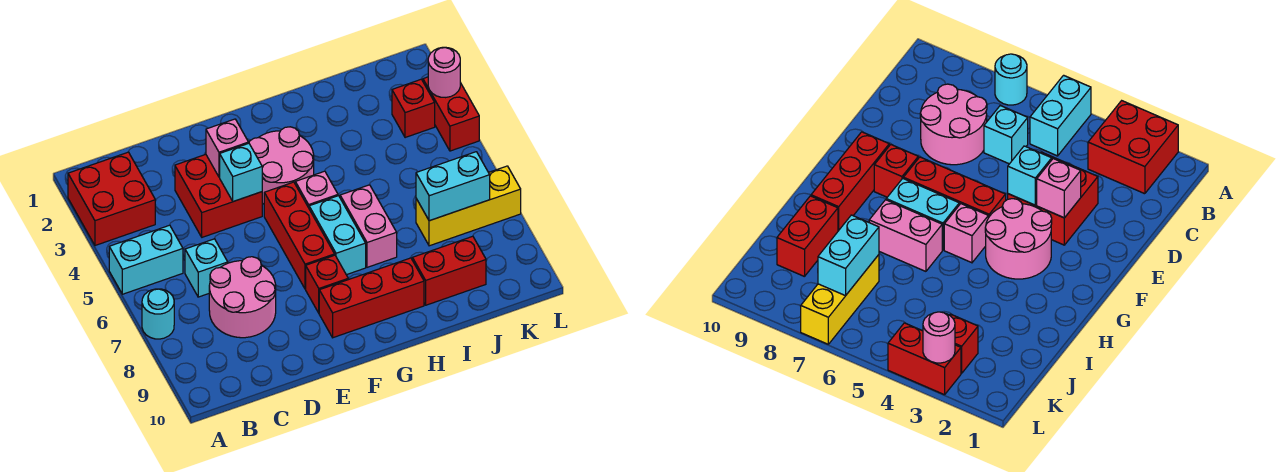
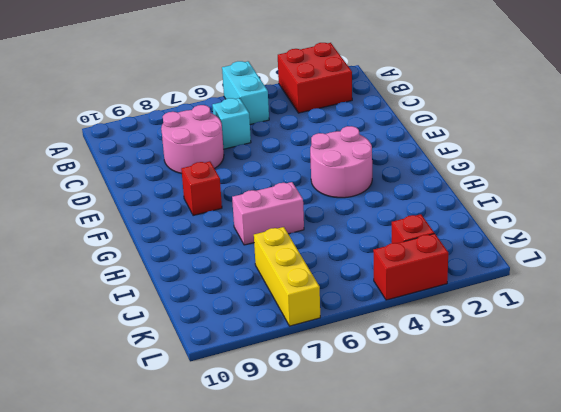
none -> cyan round brick A7 level 1
none -> red brick D3:E4 level 1
none -> red brick F5:F7 level 1

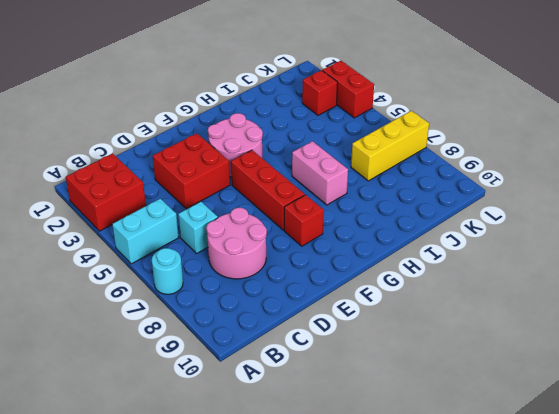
none -> red brick F9:H9 level 1
none -> pink brick G5 level 1
none -> cyan brick G6:G7 level 1

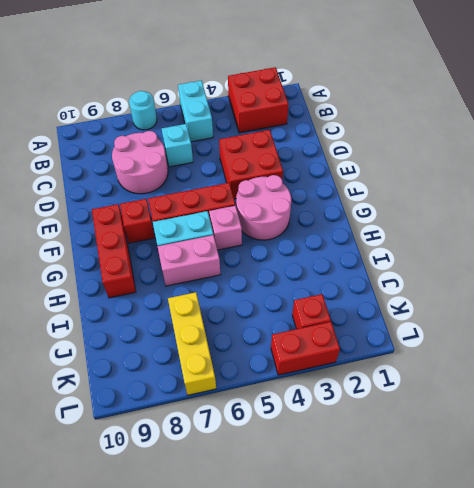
none -> red brick I9:J9 level 1
none -> pink brick E3 level 2
none -> cyan brick E4 level 2

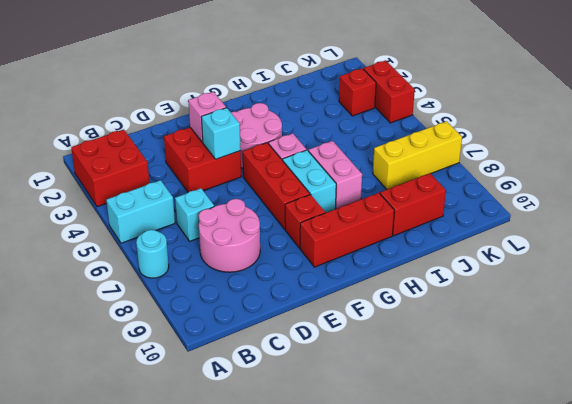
none -> cyan brick J7:K7 level 2
none -> pink round brick L3 level 2

